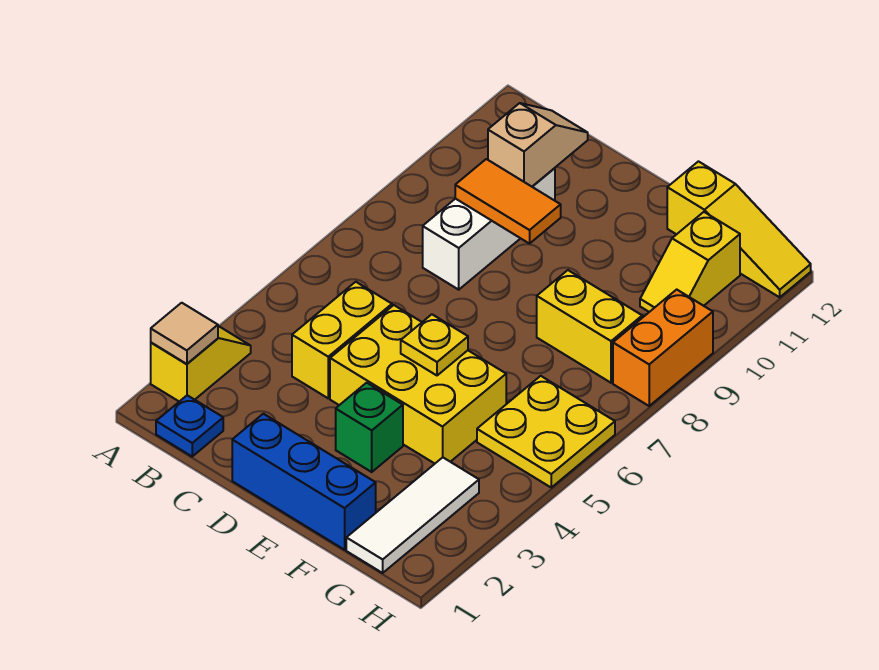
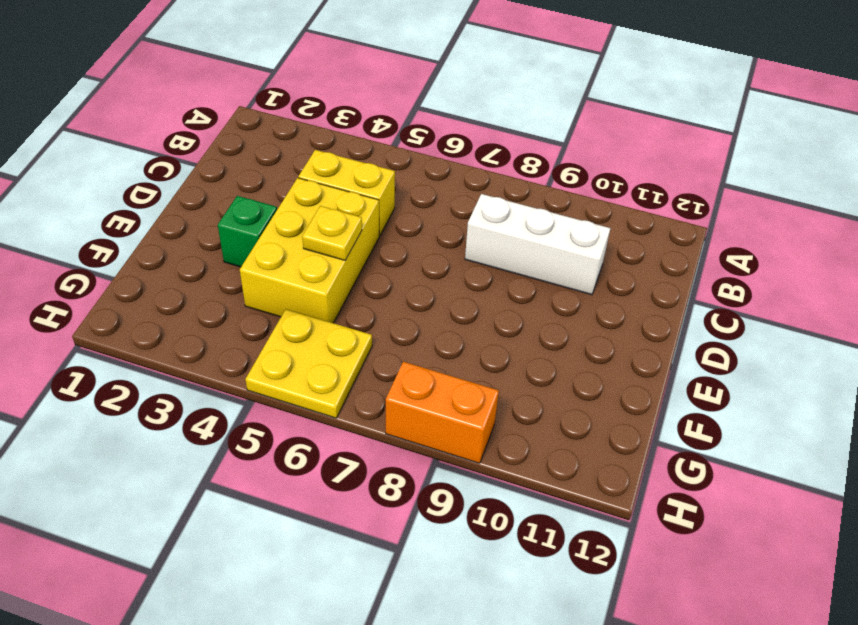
none -> yellow slope A2:A3 level 1 top 2
none -> blue plate B1 level 1
none -> blue brick D1:F1 level 1

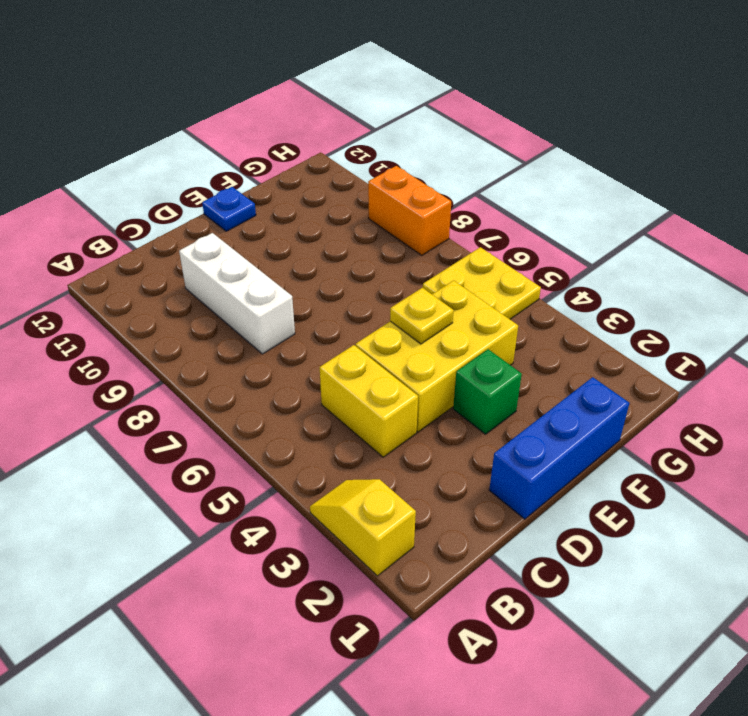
blue plate E12 level 1 -> blue plate B1 level 1
none -> yellow brick F8:G8 level 1
none -> yellow slope F12:H12 level 1 top F
none -> white tile G1:G3 level 1

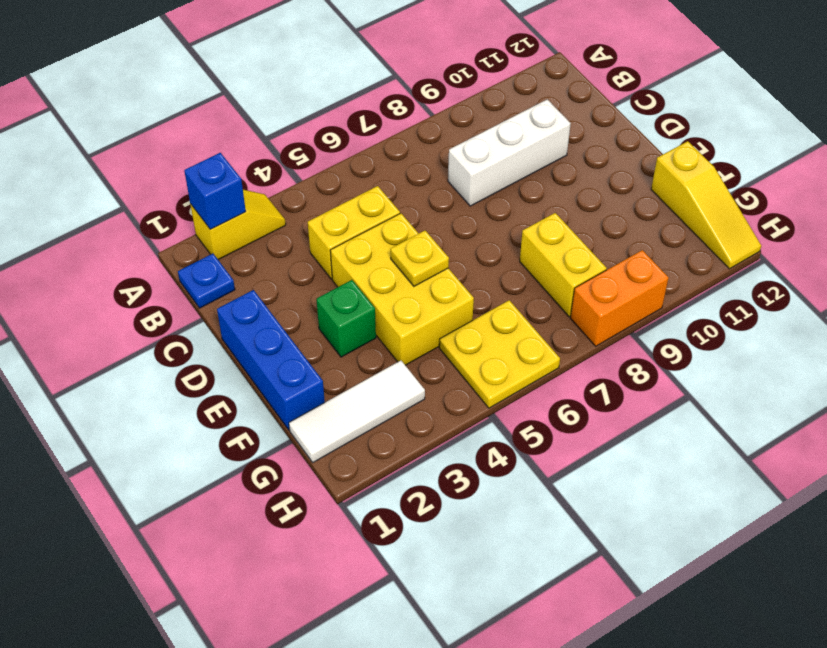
blue brick A2 level 2 -> tan tile A2 level 2
none -> yellow slope G10:G11 level 1 top 11
none -> orange tile C9:D9 level 2
none -> tan slope C10:C11 level 2 top 10

